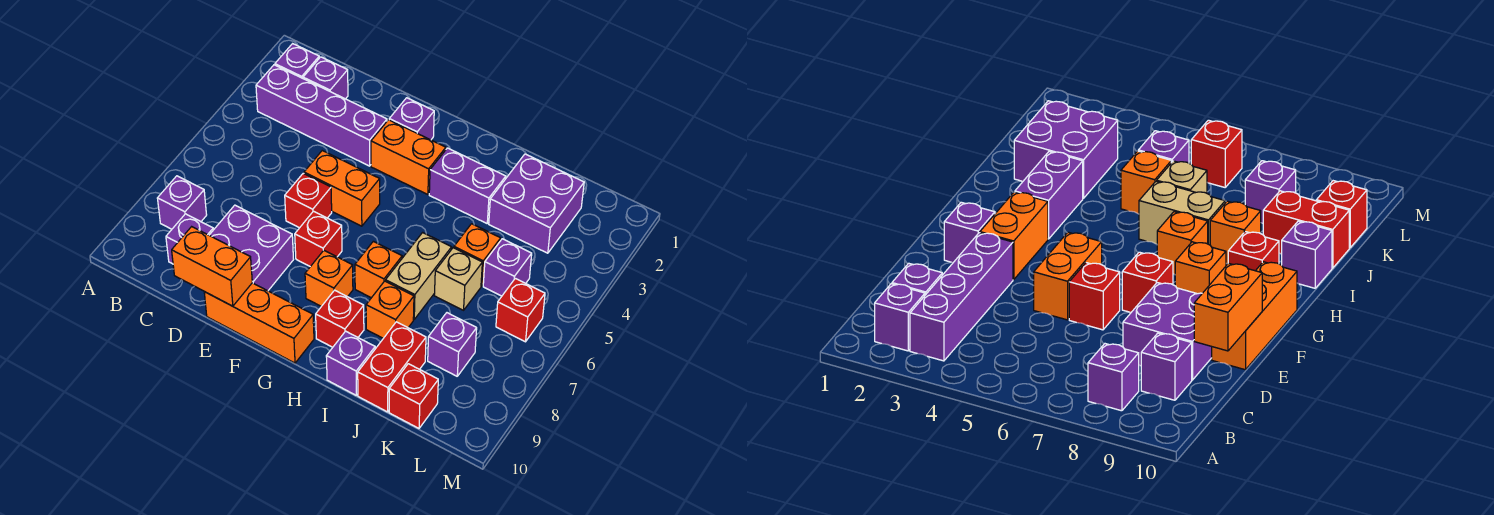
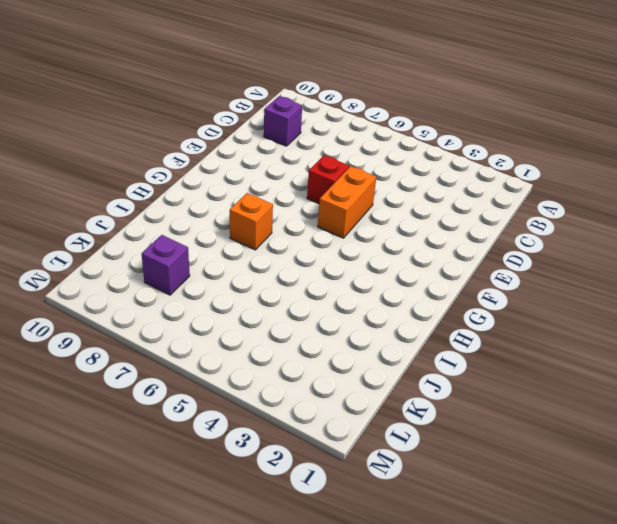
none -> purple brick B2 level 1
none -> purple brick B3:E3 level 1
none -> purple brick B8 level 1

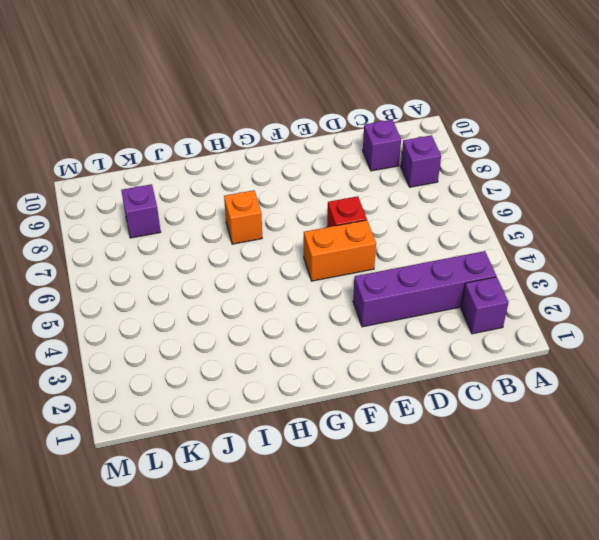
none -> purple brick C2 level 1
none -> purple brick D8:E9 level 1
none -> orange brick E10:G10 level 1

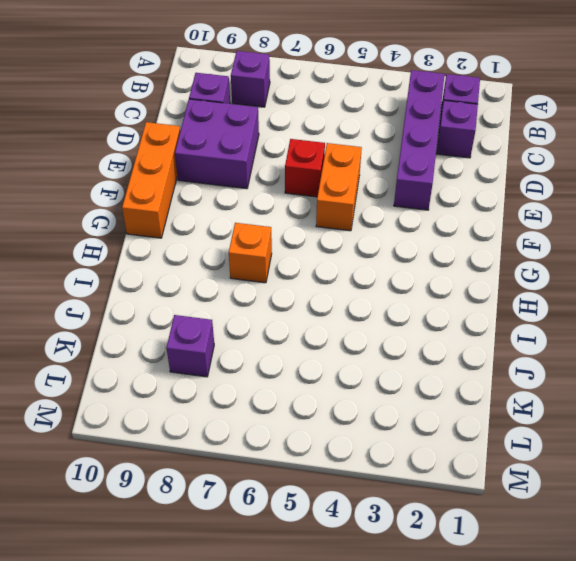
none -> purple brick F2 level 1
none -> orange brick F3:G3 level 1
none -> red brick F7 level 1

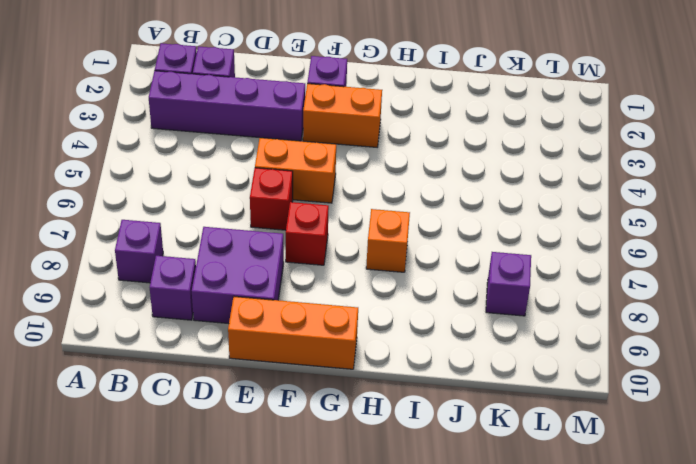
none -> orange brick G8 level 1
none -> purple brick H3:I3 level 1
none -> red brick H9 level 1

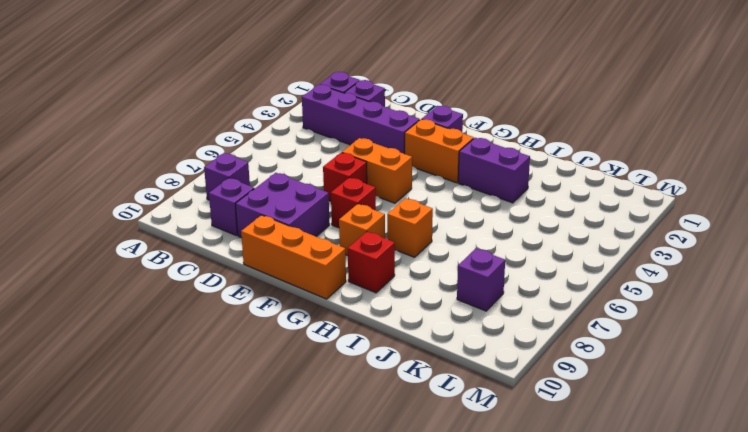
none -> tan brick I6:I7 level 1
none -> orange brick I8 level 1
none -> purple brick I10 level 1

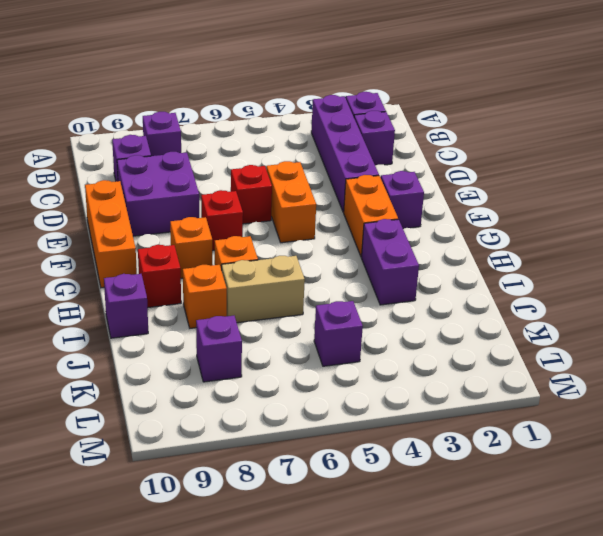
none -> purple brick J2:K3 level 1
none -> orange brick J5 level 1
none -> tan brick J6 level 1

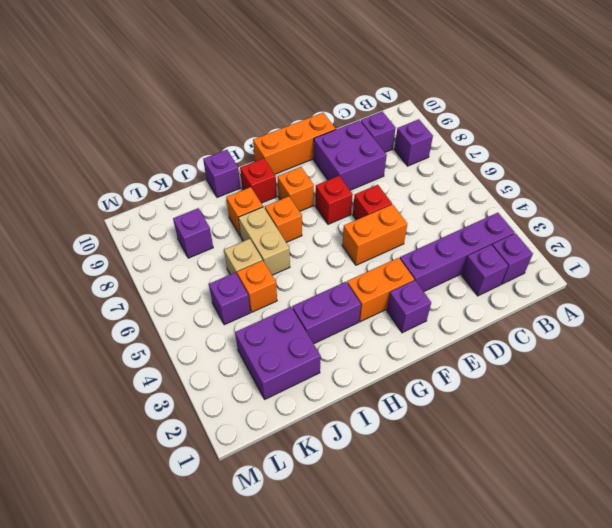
none -> red brick J9:J10 level 1
none -> red brick K10 level 1
none -> red brick L6 level 1

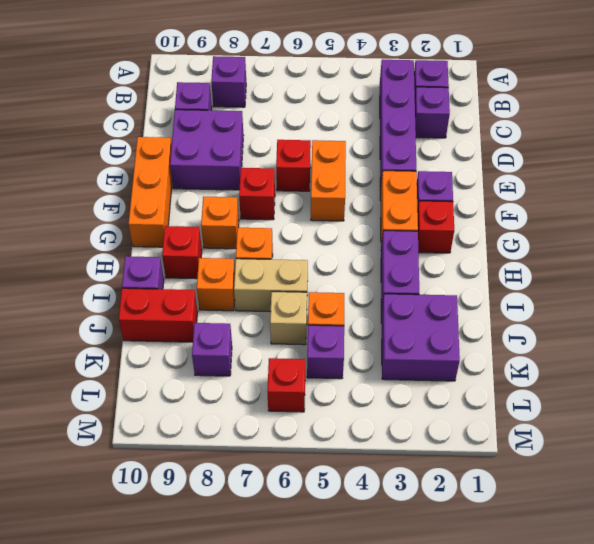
red brick G2 level 1 -> red brick K10 level 1
none -> orange brick D10:E10 level 2

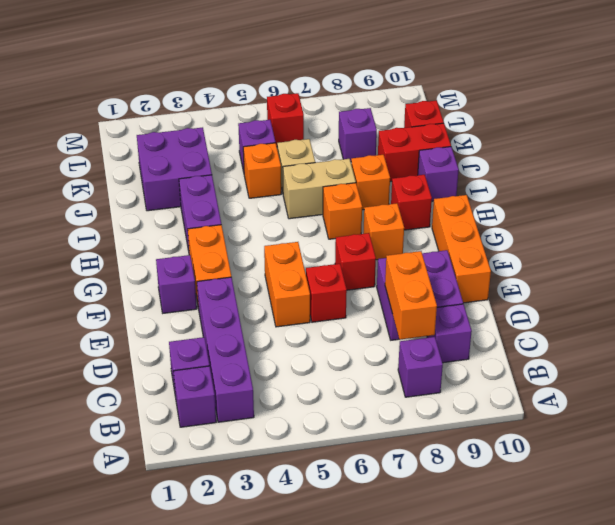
orange brick C8:D8 level 2 -> orange brick D10:E10 level 2

